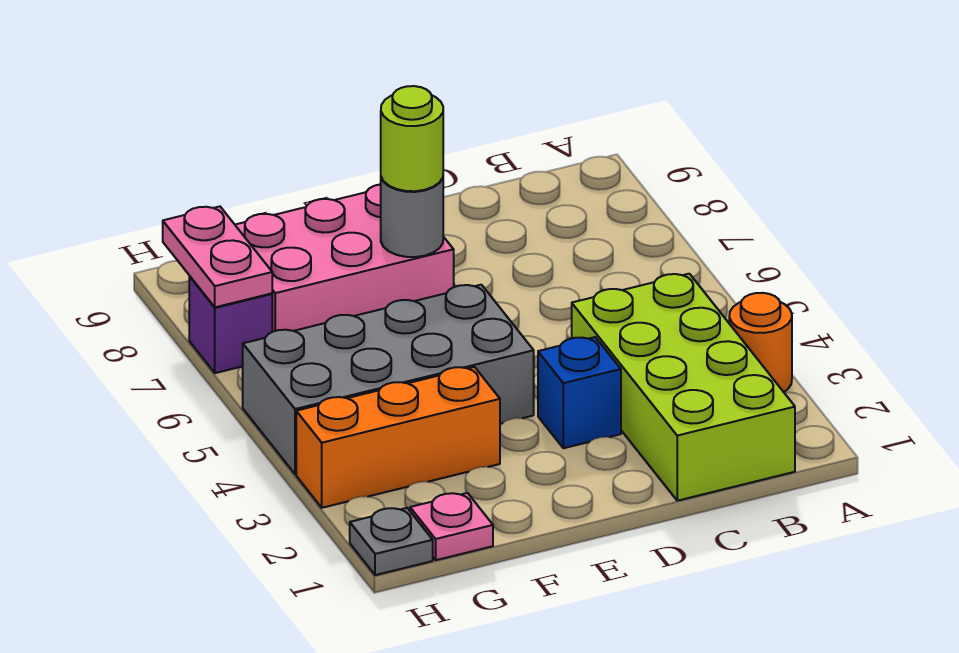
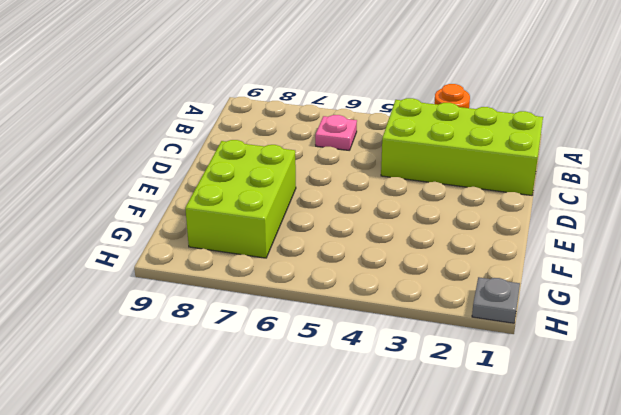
pink plate B6 level 1 -> pink plate G1 level 1
lime brick E7:G8 level 1 -> pink brick E7:G8 level 1
none -> blue brick D3 level 1
none -> grey brick E4:H5 level 1
none -> orange brick F3:H3 level 1

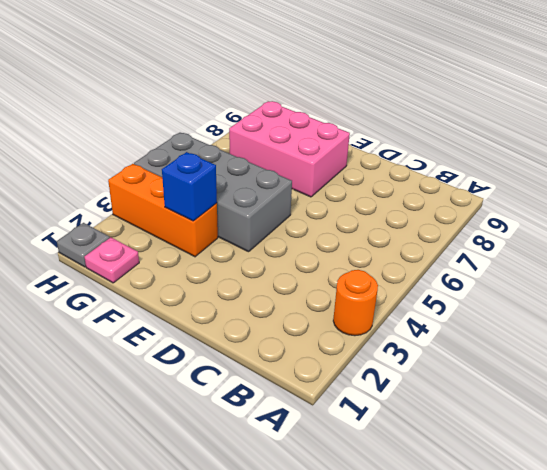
blue brick F3 level 2 -> blue brick D3 level 1
none -> lime brick B1:C4 level 1
none -> purple brick H7 level 1
none -> grey round brick E7 level 2

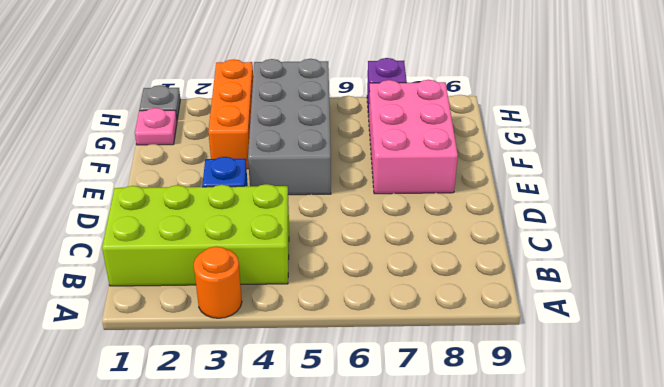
none -> grey round brick E7 level 2
none -> pink plate H7:H8 level 2
none -> lime round brick E7 level 3

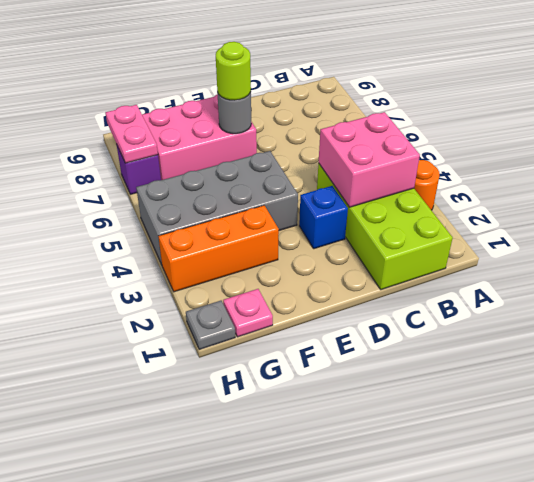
pink brick B3:C4 level 2 -> none

